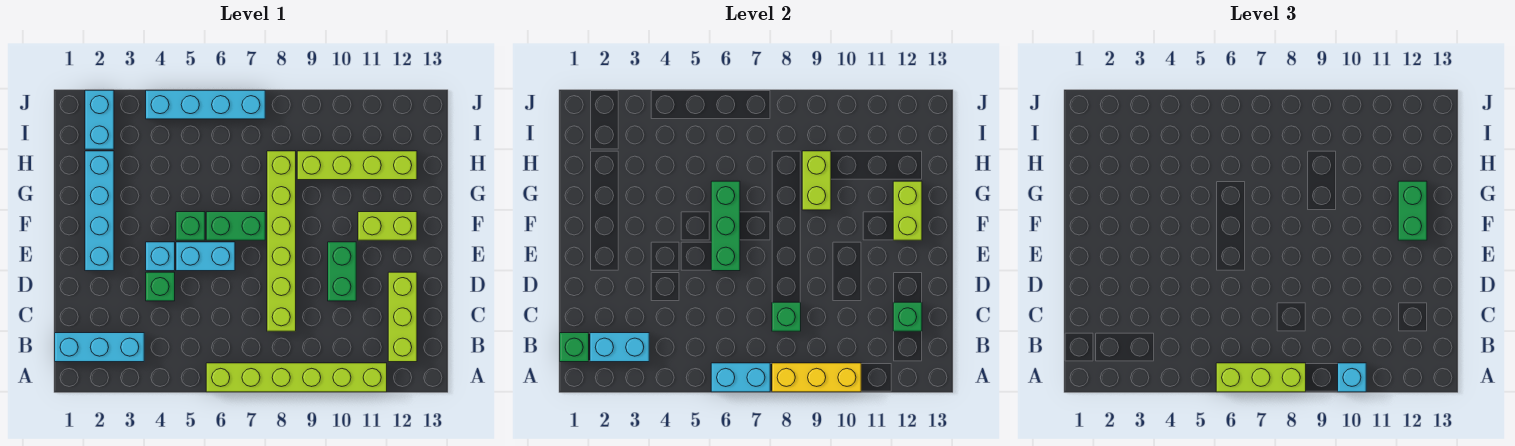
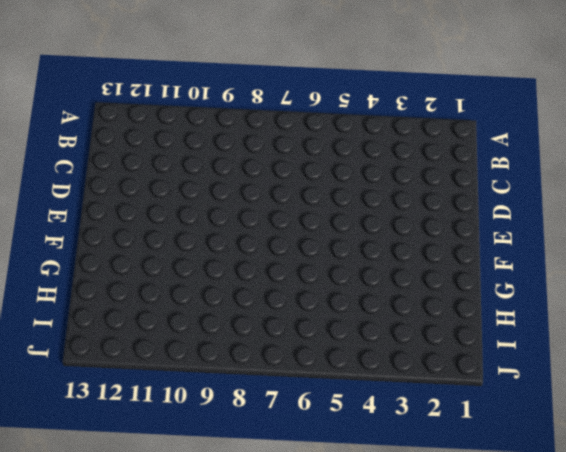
none -> lime brick A6:A11 level 1
none -> cyan brick B1:B3 level 1
none -> lime brick B12:D12 level 1

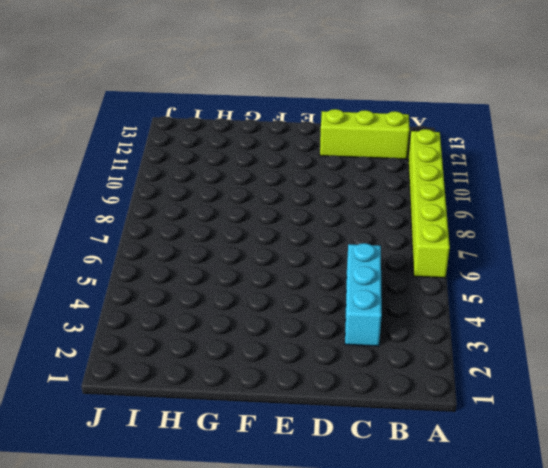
cyan brick C3:C5 level 1 -> cyan brick B1:B3 level 1
none -> lime brick C8:H8 level 1
none -> green brick D4 level 1
none -> green brick D10:E10 level 1

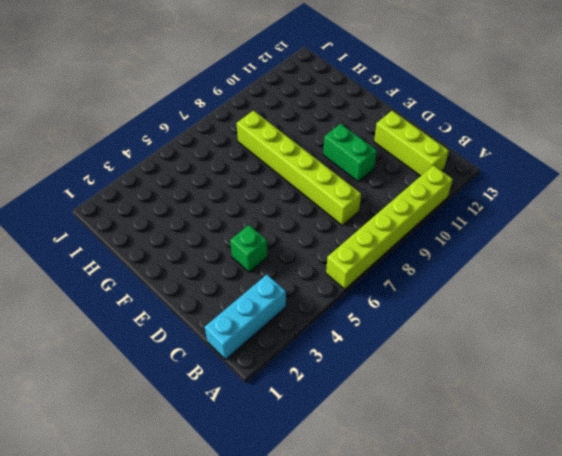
none -> cyan brick E2:H2 level 1
none -> cyan brick E4 level 1
none -> cyan brick E5:E6 level 1

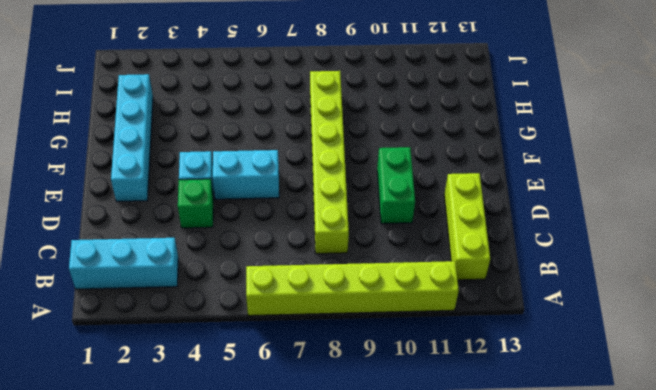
none -> green brick F5 level 1
none -> green brick F6:F7 level 1
none -> lime brick F11:F12 level 1

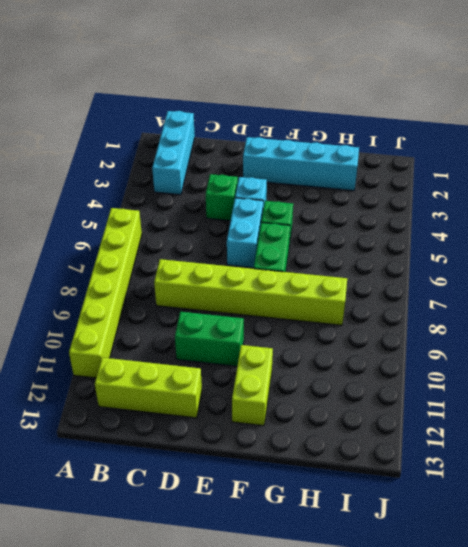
none -> lime brick H9:H12 level 1
none -> cyan brick I2:J2 level 1
none -> cyan brick J4:J7 level 1

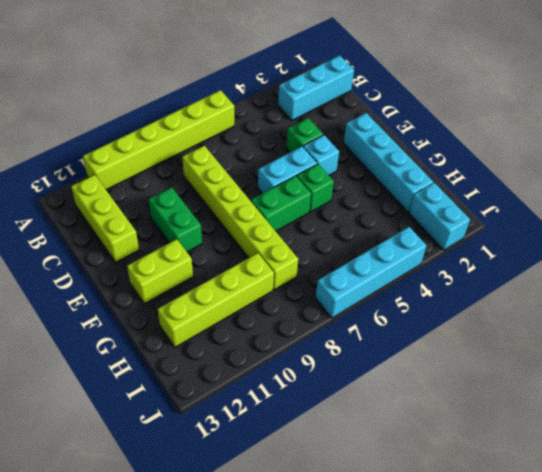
none -> cyan brick A6:A7 level 2
none -> yellow brick A8:A10 level 2
none -> green brick B1 level 2

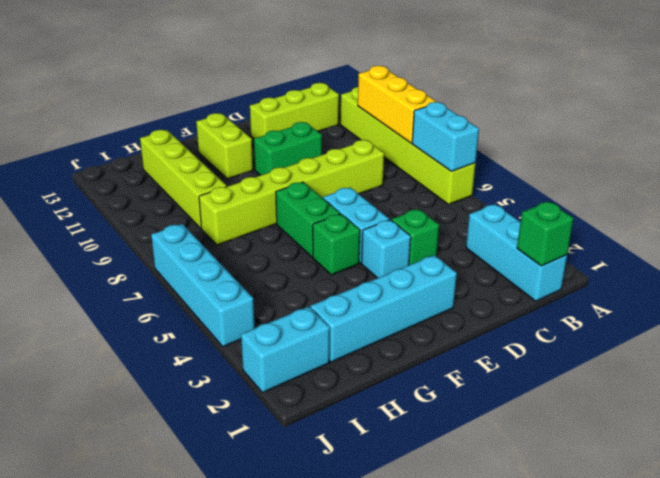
none -> cyan brick B2:B3 level 2
none -> green brick C8 level 2
none -> green brick C12 level 2

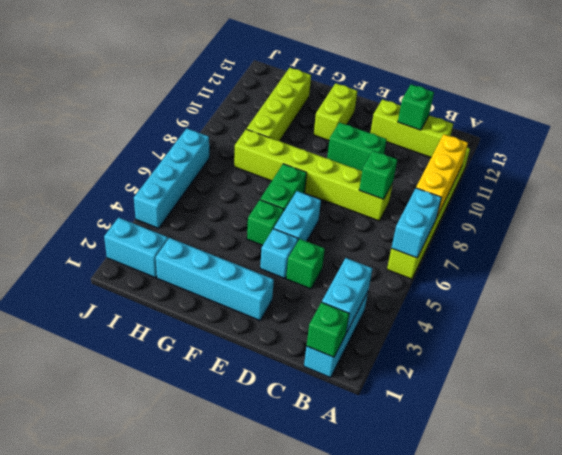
none -> green brick E6:G6 level 2
none -> lime brick F12:G12 level 2
none -> lime brick G9:H9 level 2

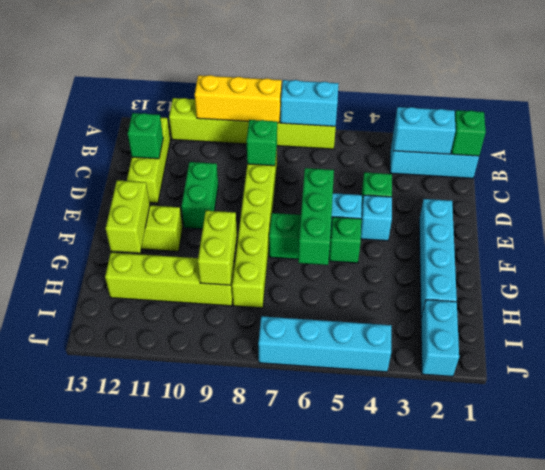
none -> lime brick A6:A8 level 3
none -> cyan brick A10 level 3
none -> green brick F12:G12 level 3

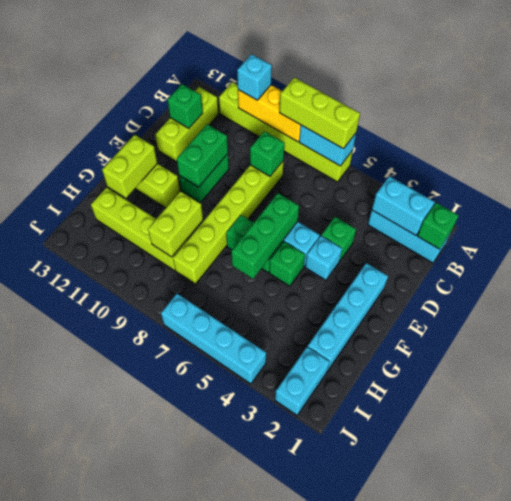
green brick D10:E10 level 2 -> green brick F12:G12 level 3

